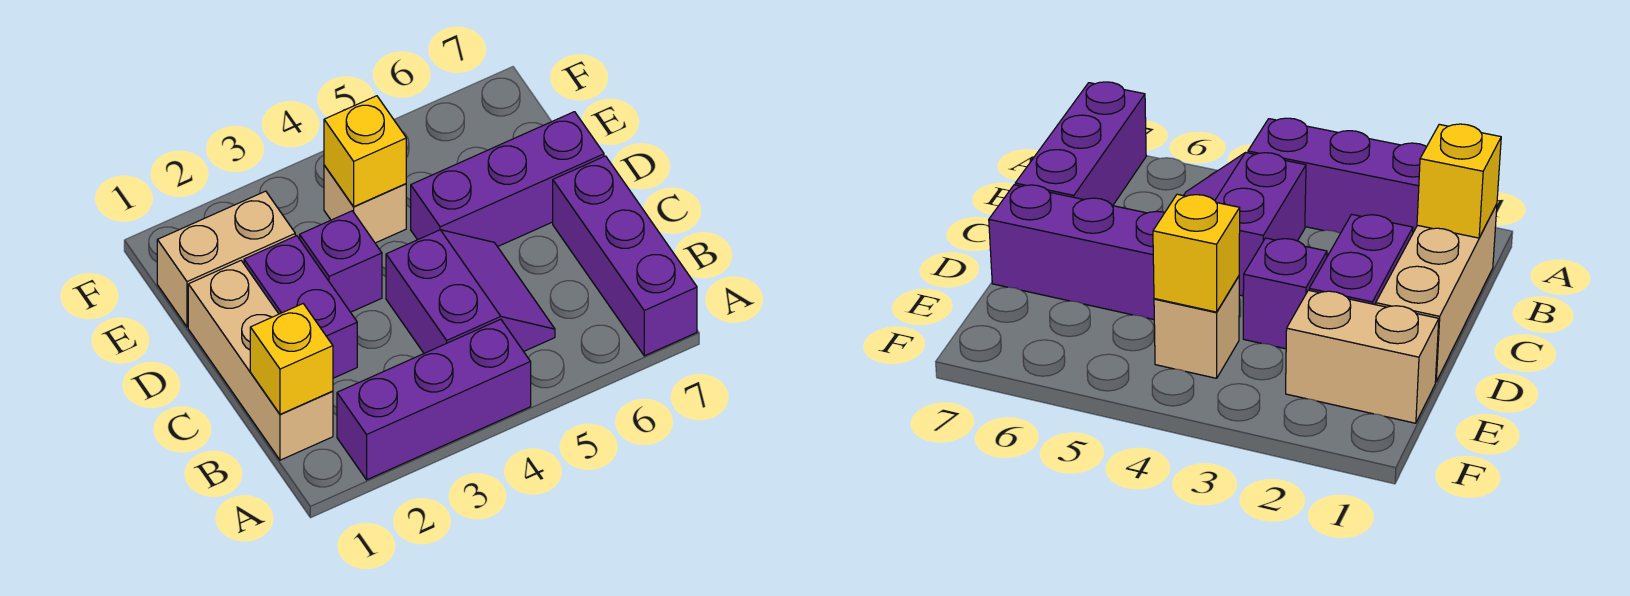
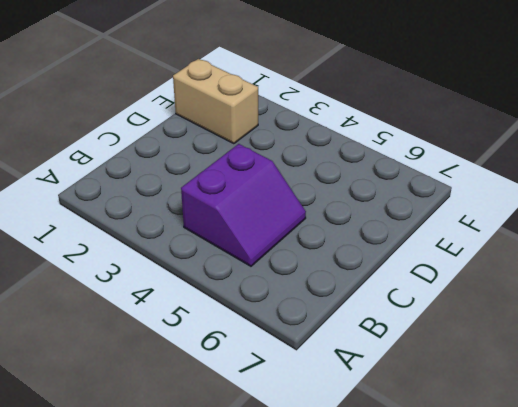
none -> purple brick A2:A4 level 1
none -> purple brick A7:C7 level 1

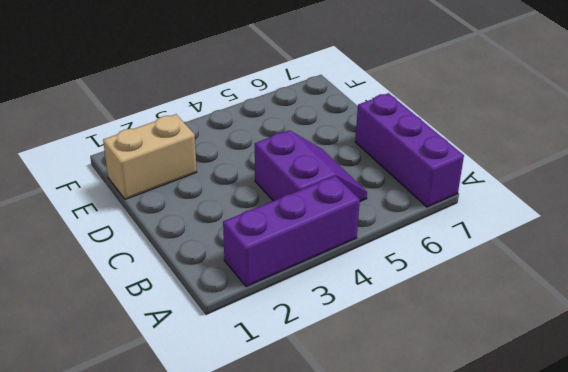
none -> tan brick B1:D1 level 1
none -> purple brick C2:D2 level 1

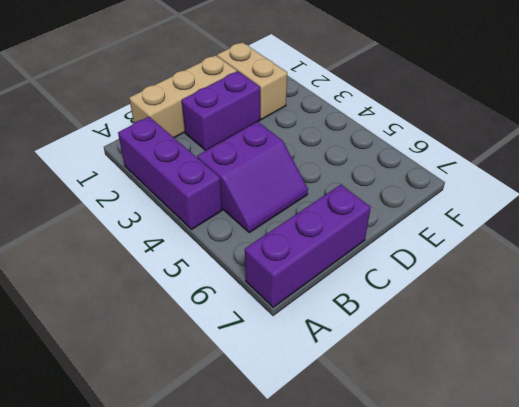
none -> purple brick D3 level 1
none -> purple brick D5:D7 level 1

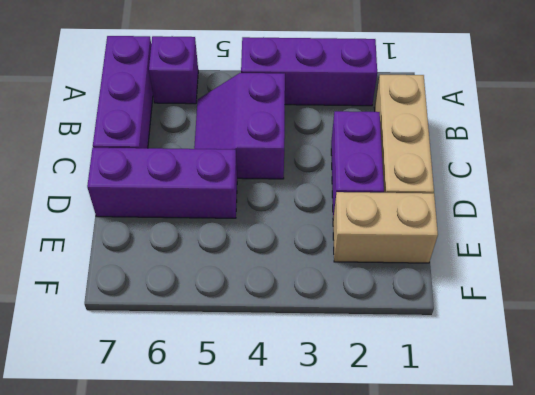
purple brick A6 level 1 -> purple brick D3 level 1
none -> tan brick E4 level 1
none -> yellow brick B1 level 2

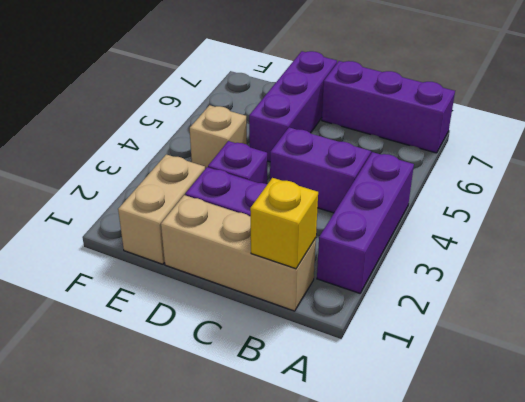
none -> yellow brick E4 level 2

